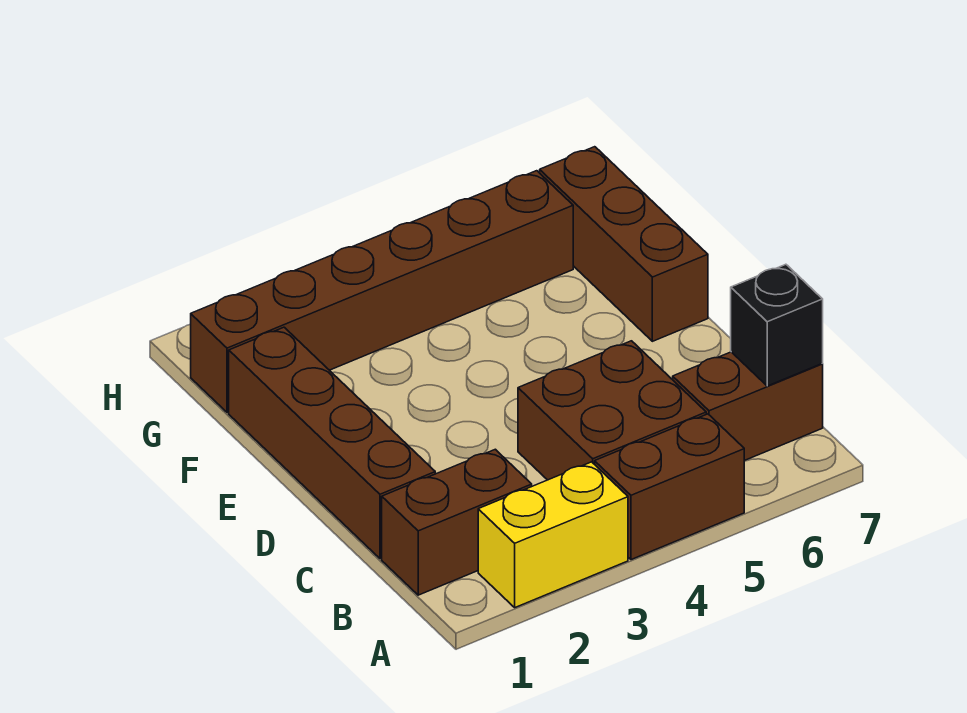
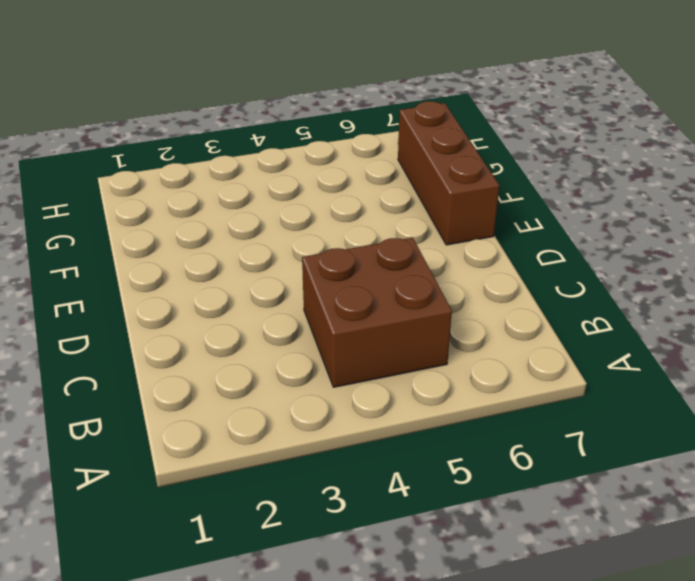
none -> yellow brick A2:A3 level 1
none -> brown brick A4:A5 level 1

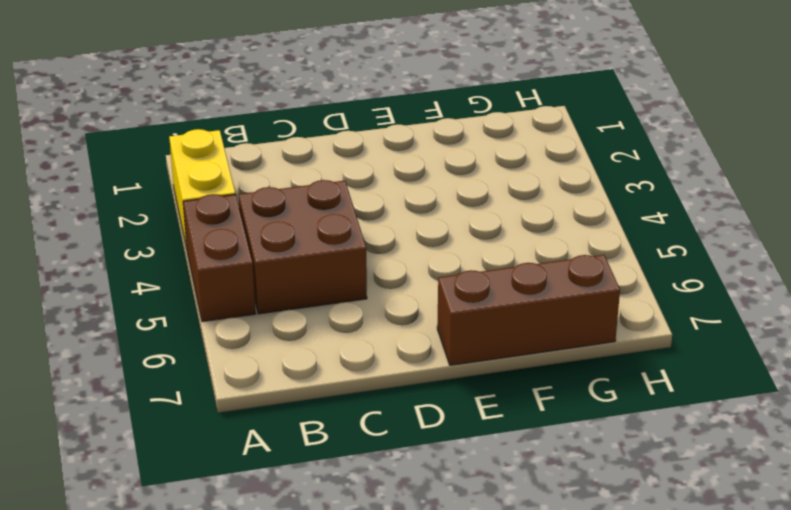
none -> brown brick B1:B2 level 1
none -> brown brick B6:B7 level 1

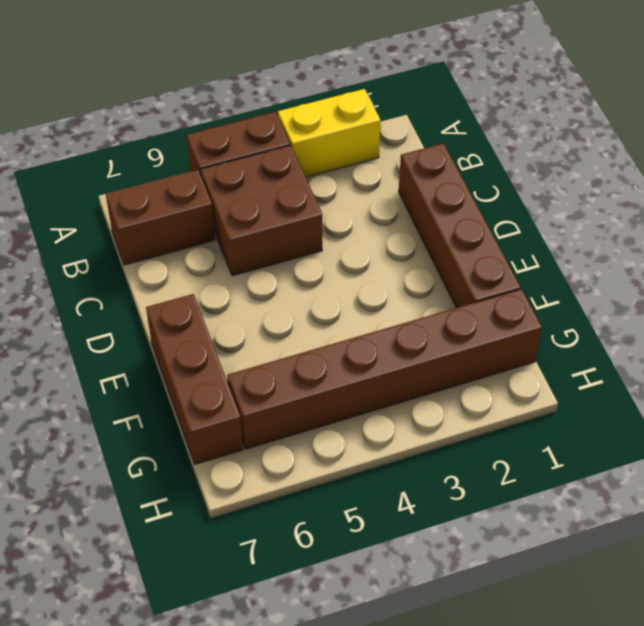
none -> brown brick B1:B2 level 1
none -> black brick B7 level 2

